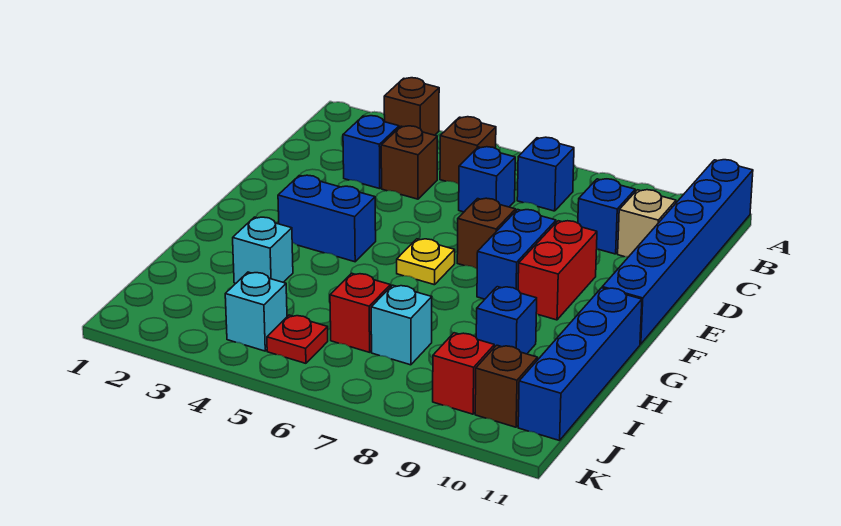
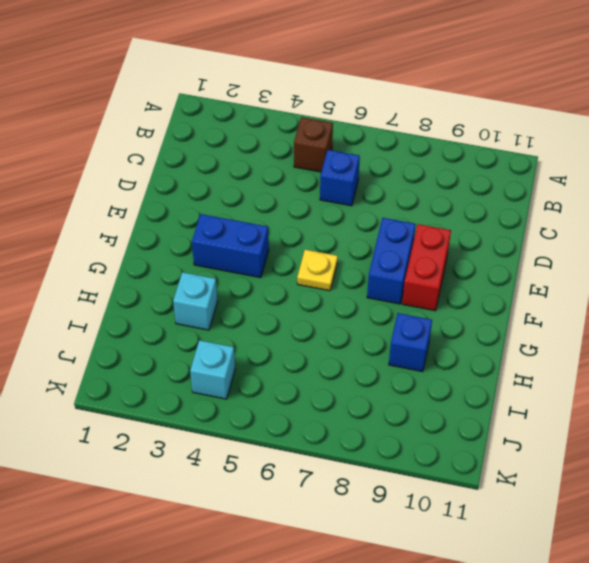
none -> brown brick A3 level 1
none -> blue brick A11:F11 level 1
none -> blue brick B7 level 1

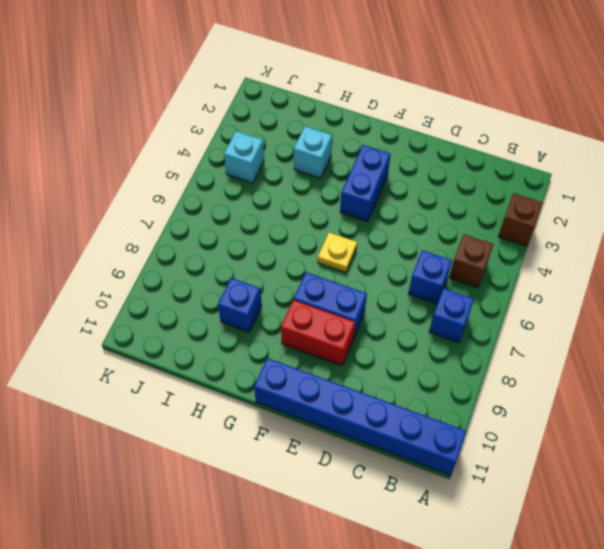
none -> blue brick C3 level 1
none -> brown brick C4 level 1
none -> blue brick C9 level 1

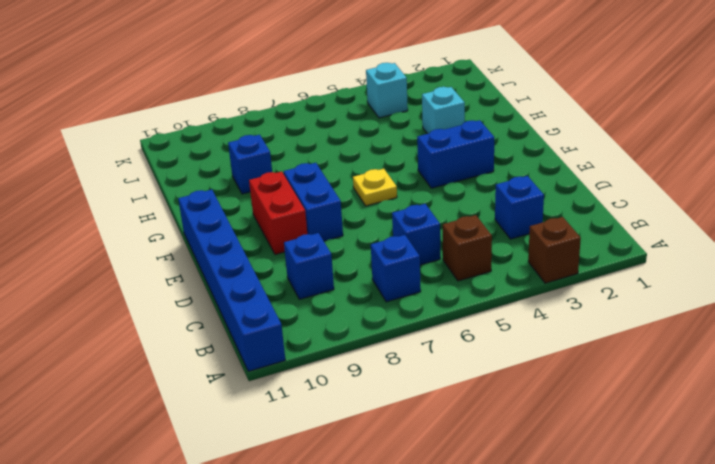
none -> brown brick C4 level 1
none -> tan brick C10 level 1
none -> brown brick E7 level 1

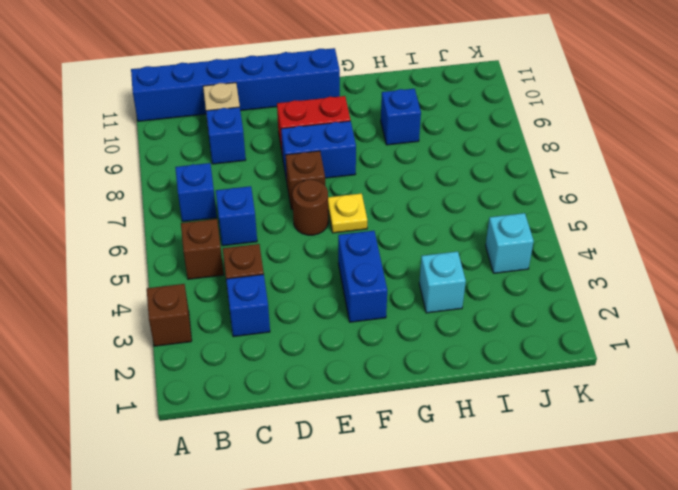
brown round brick E6 level 1 -> none
none -> blue brick G11:J11 level 1
none -> red brick I6 level 1
none -> cyan brick I7 level 1

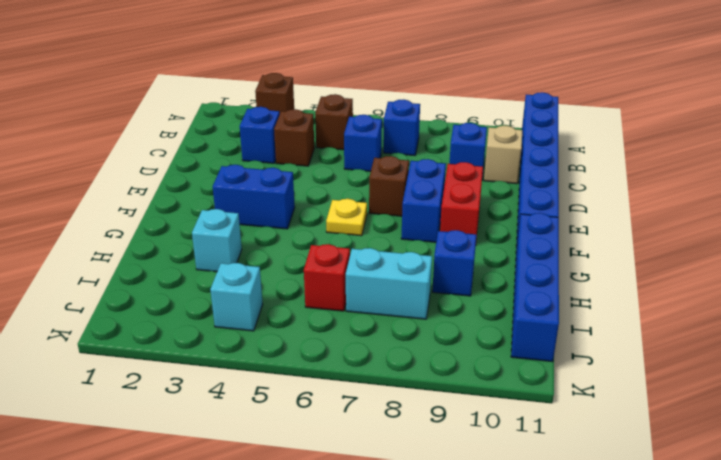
cyan brick I7:I8 level 1 -> cyan brick I7 level 1
none -> red plate J5 level 1
none -> red brick J9 level 1
none -> brown brick J10 level 1

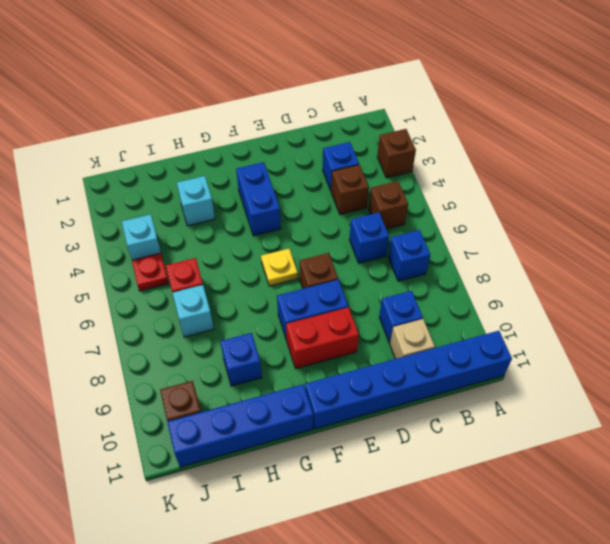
none -> red brick J9 level 1

